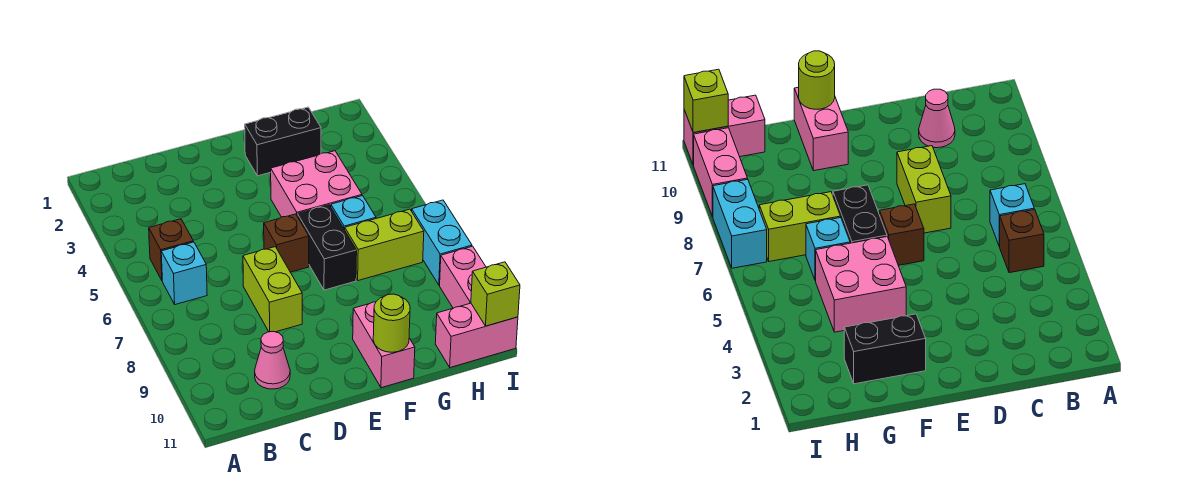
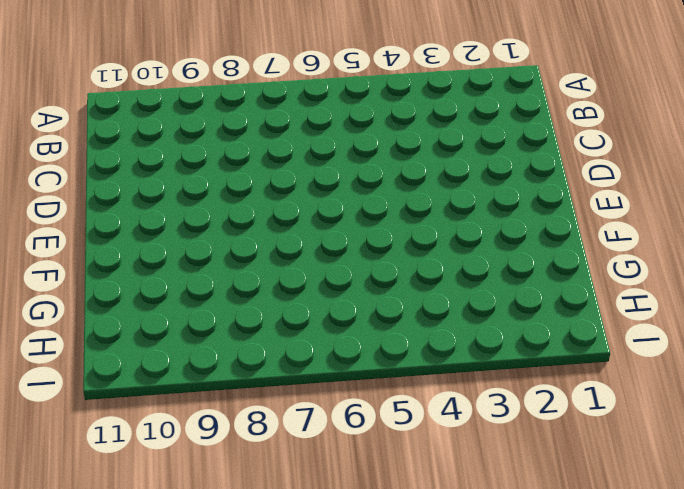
none -> brown brick B5 level 1
none -> cyan brick B6 level 1
none -> pink cone C10 level 1

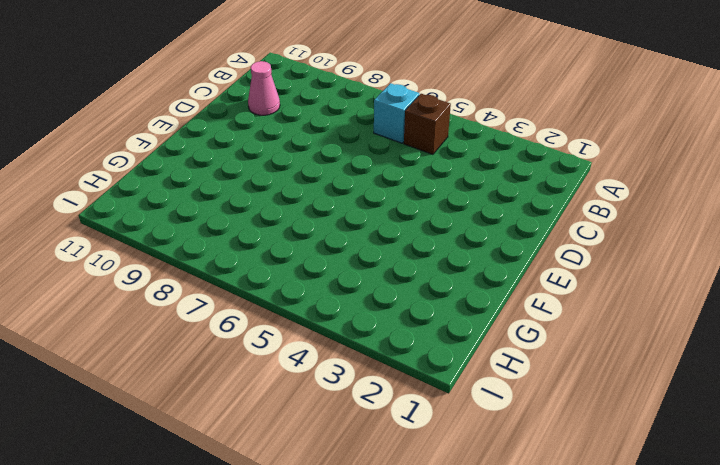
none -> lime brick D7:D8 level 1
none -> brown brick E6 level 1
none -> black brick F2:G2 level 1

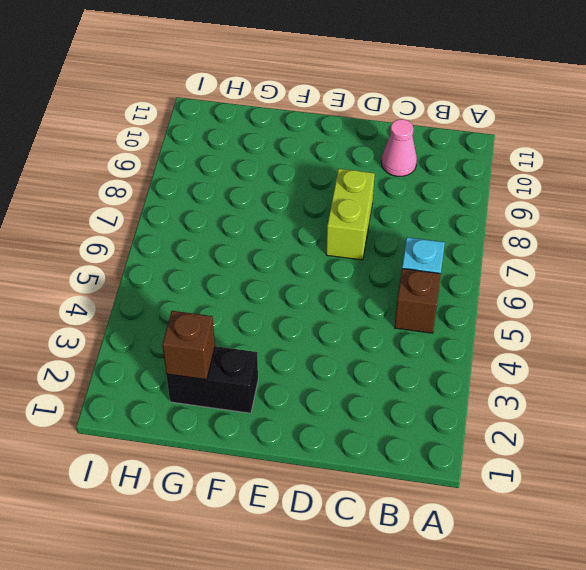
brown brick G2 level 2 -> brown brick E6 level 1
none -> pink brick F4:G5 level 1
none -> black brick F6:F7 level 1
none -> pink brick F10:F11 level 1

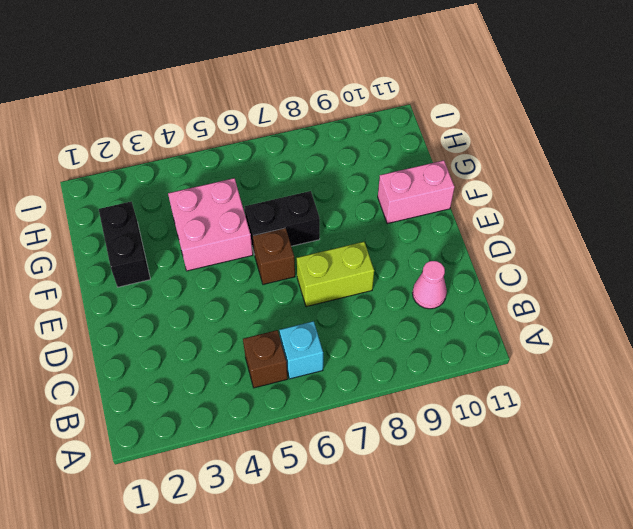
none -> cyan brick G6 level 1
none -> lime brick G7:H7 level 1
none -> pink brick H11:I11 level 1

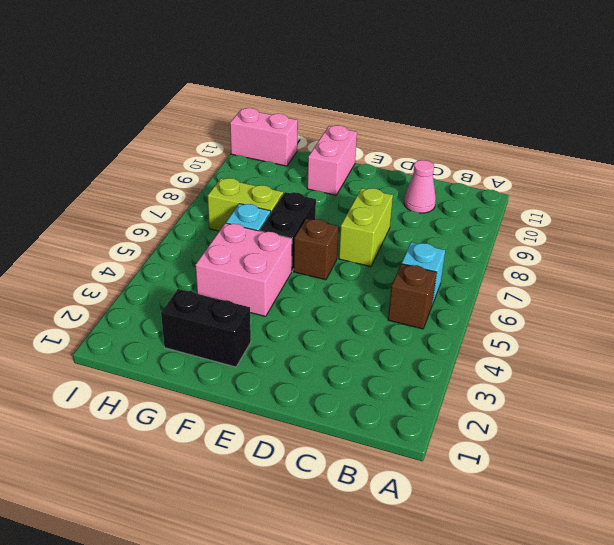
none -> cyan brick I7:I8 level 1
none -> pink brick I9:I10 level 1
none -> lime round brick F11 level 2

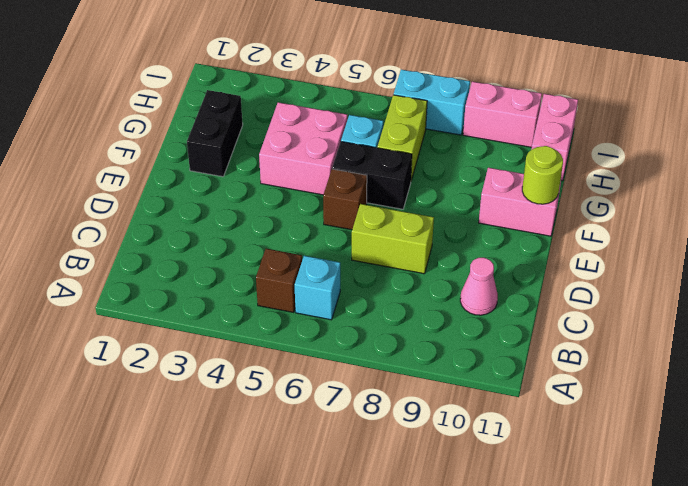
none -> lime brick I11 level 2

